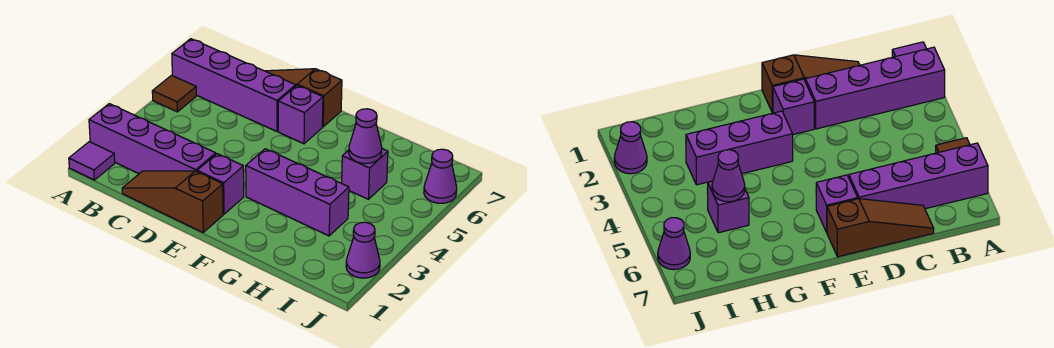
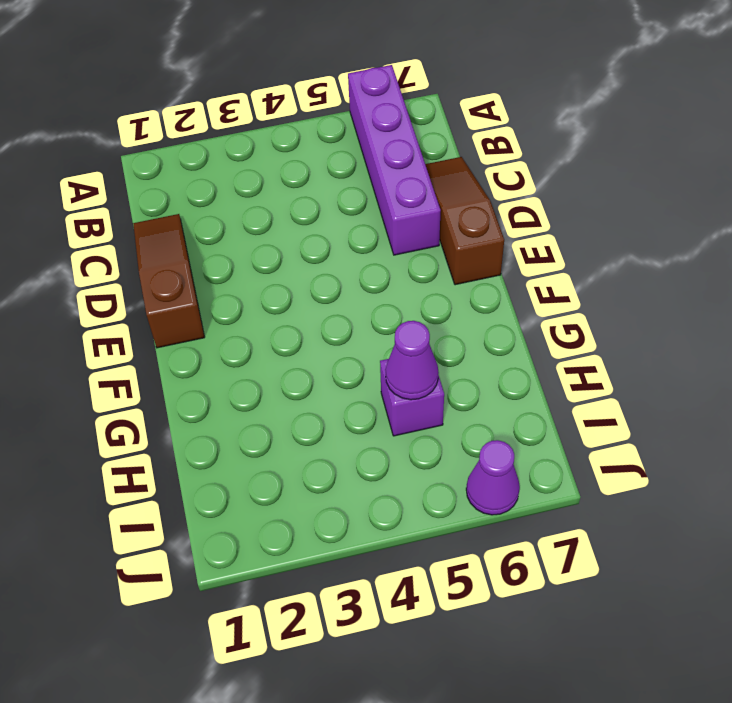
none -> purple tile A1 level 1
none -> purple brick A2:D2 level 1
none -> brown tile A5 level 1

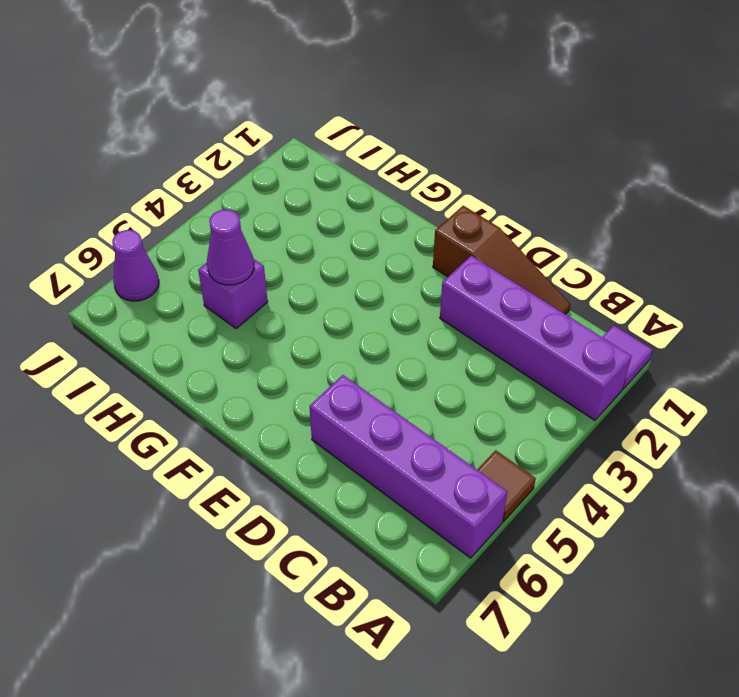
none -> brown slope C7:E7 level 1 top E
none -> purple brick E2 level 1
none -> purple brick E6 level 1

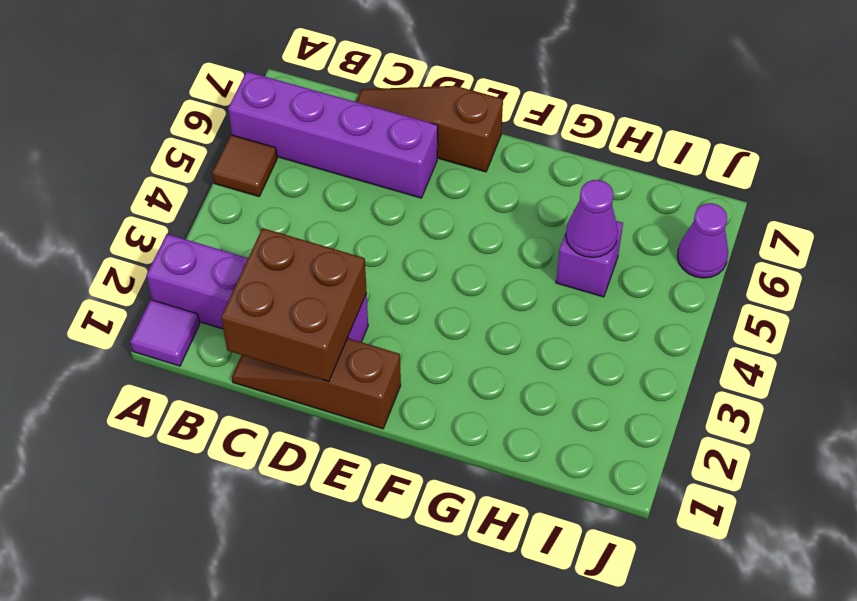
brown brick C1:D2 level 2 -> none
none -> purple brick E2 level 1
none -> purple brick E6 level 1
none -> purple brick F3:H3 level 1

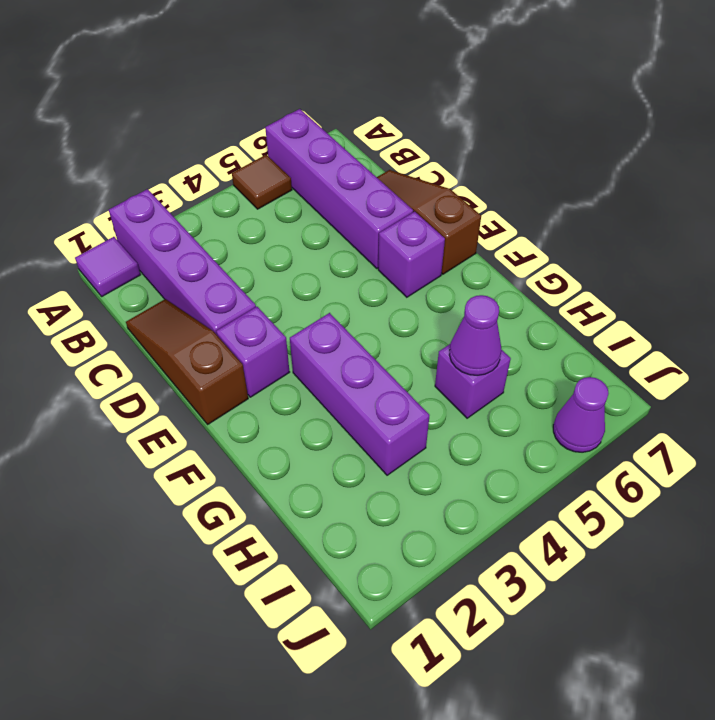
none -> purple cone J2 level 1

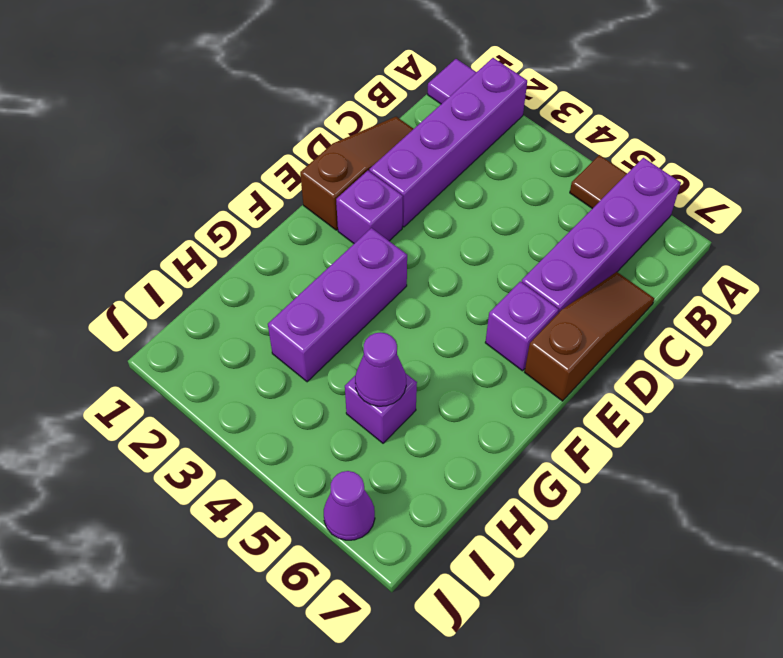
none -> purple cone J2 level 1

